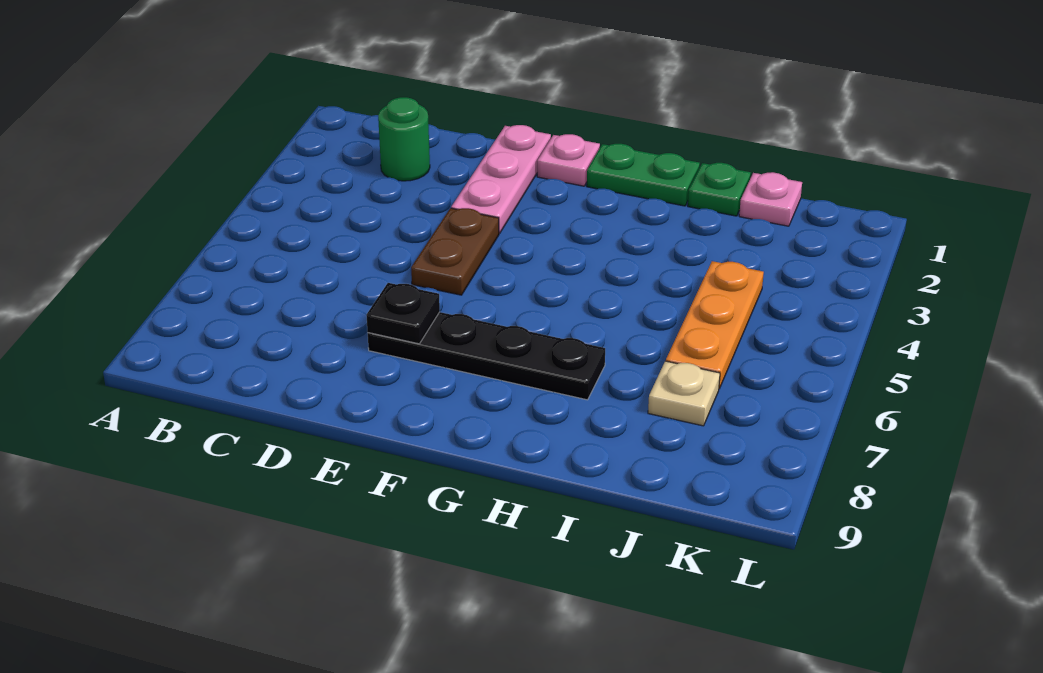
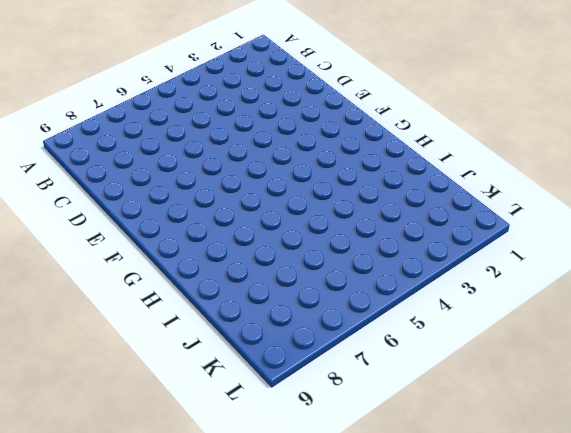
none -> green round brick C2 level 1
none -> pink plate E1:E3 level 1

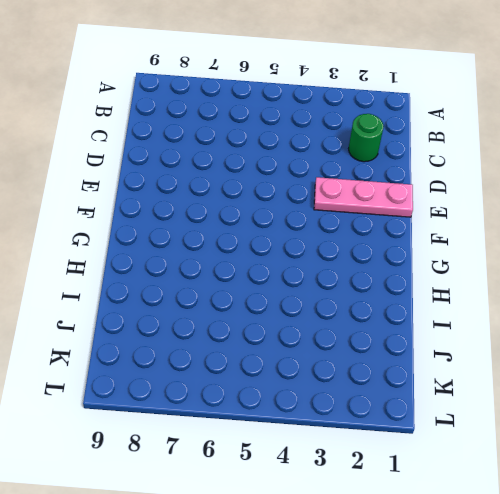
none -> brown plate E4:E5 level 1
none -> black plate E7:H7 level 1

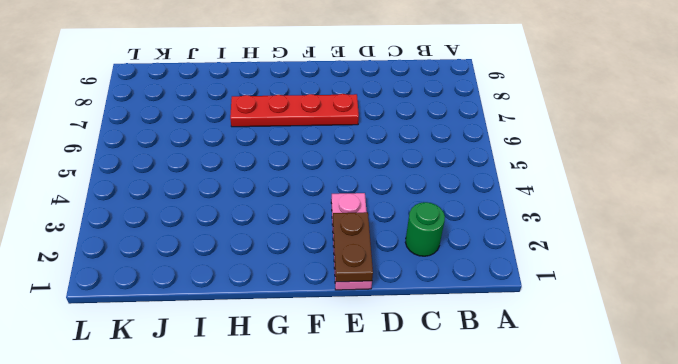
brown plate E1:E2 level 2 -> brown plate E4:E5 level 1
red plate E7:H7 level 1 -> black plate E7:H7 level 1
none -> pink plate F1 level 1
none -> green plate G1:H1 level 1

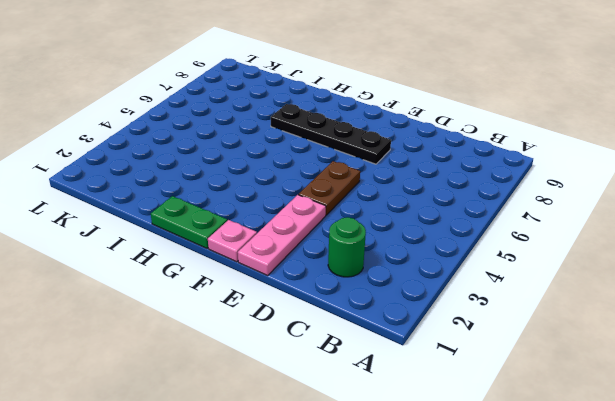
none -> green plate I1 level 1
none -> pink plate J1 level 1

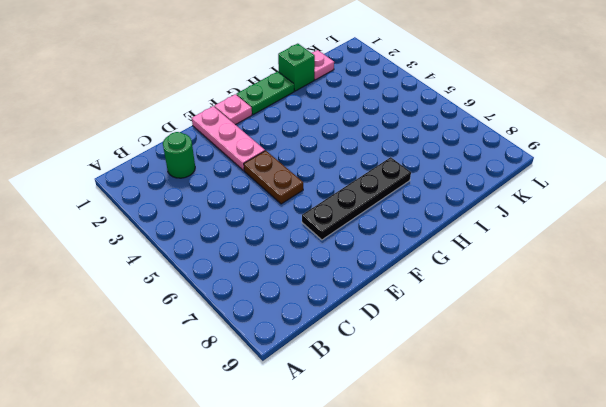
green brick I1 level 1 -> green plate I1 level 1
none -> orange plate J4:J6 level 1
none -> tan plate J7 level 1

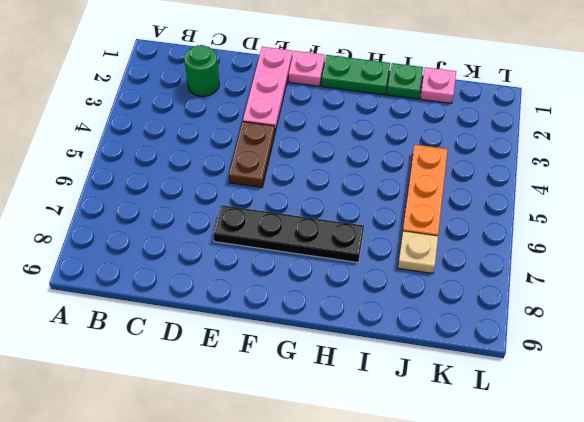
none -> black plate E7 level 2

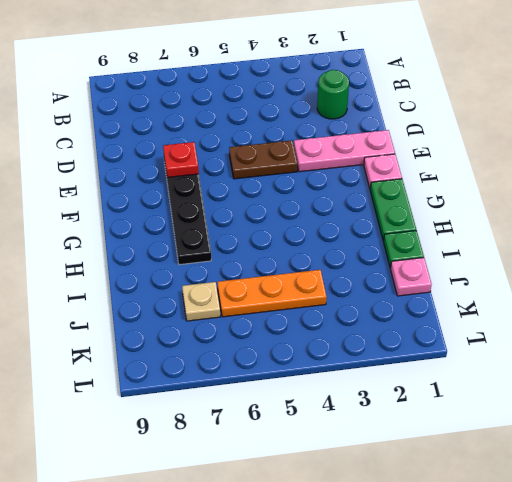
red plate E7 level 2 -> black plate E7 level 2

